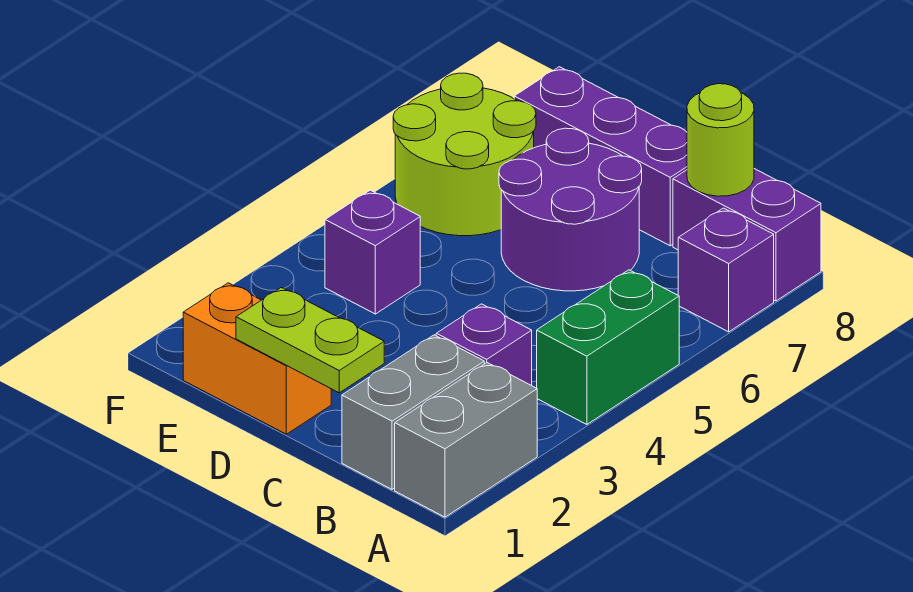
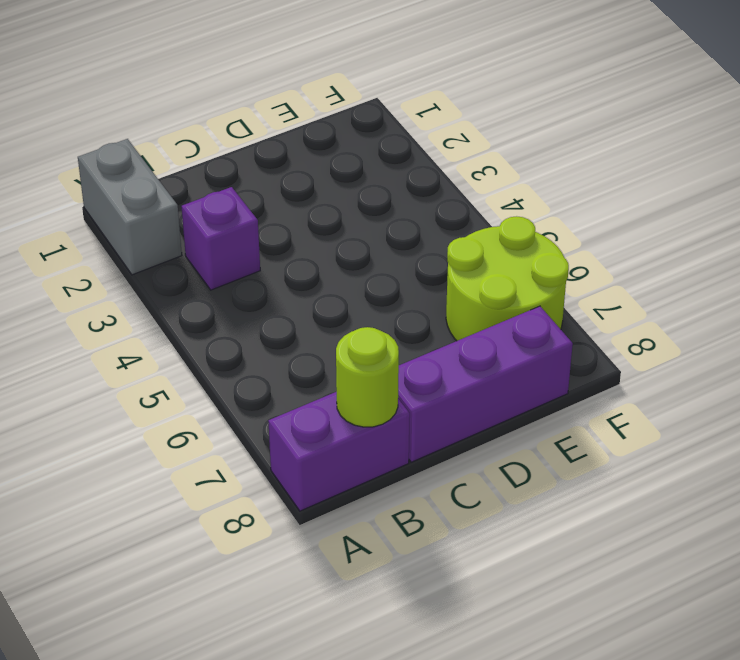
none -> green brick A4:A5 level 1
none -> purple brick A7 level 1
none -> grey brick B1:B2 level 1

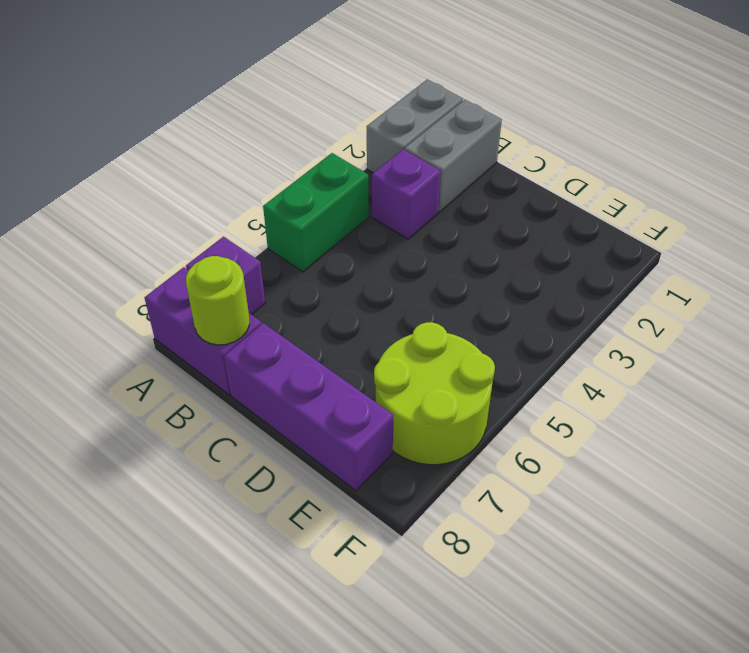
none -> purple round brick C6:D7 level 1
none -> orange brick D1:E1 level 1
none -> purple brick E4 level 1

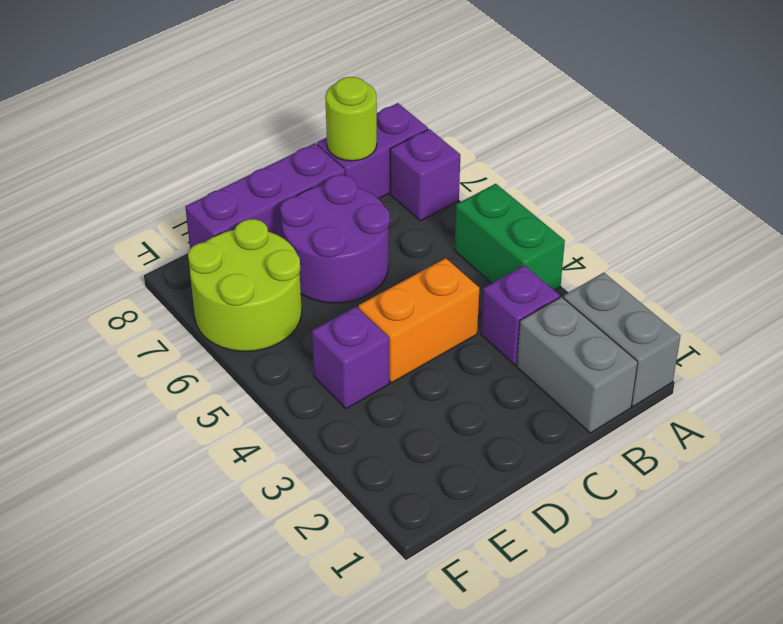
orange brick C4:D4 level 1 -> orange brick D1:E1 level 1
none -> lime plate C1:D1 level 2

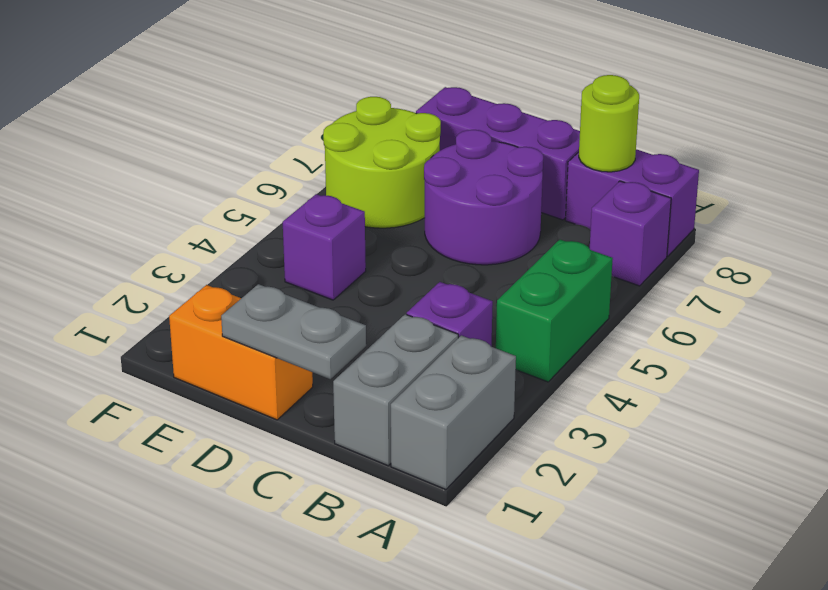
grey plate C1:D1 level 2 -> lime plate C1:D1 level 2

